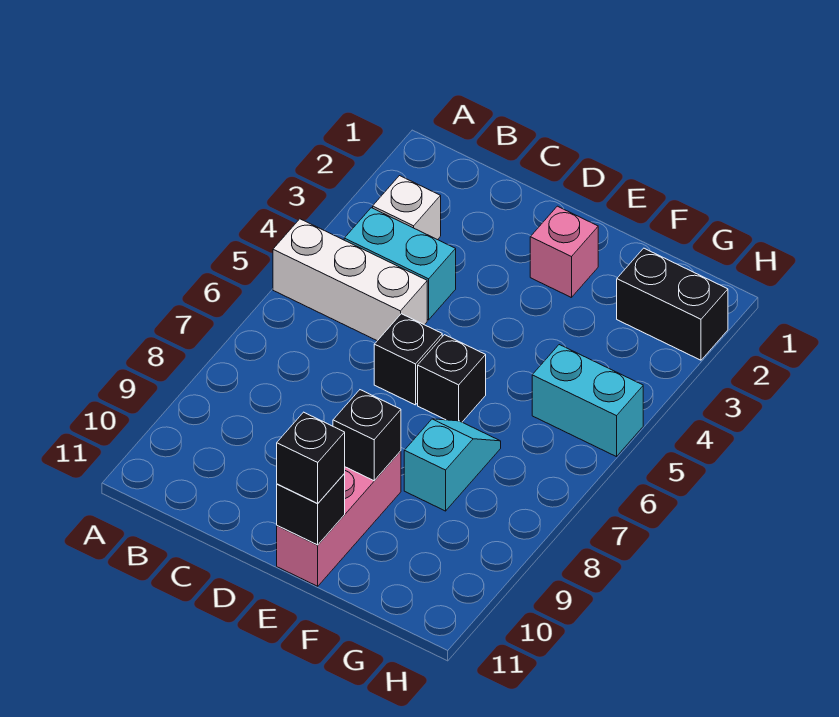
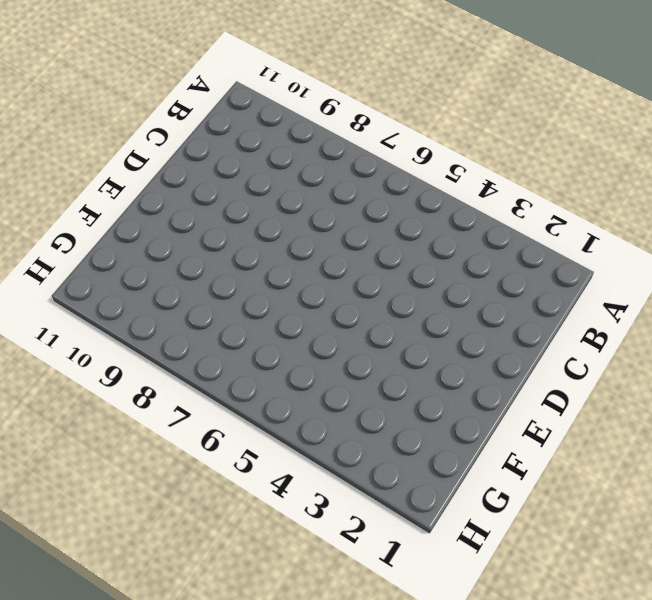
none -> white brick A5:C5 level 1
none -> white brick B3 level 1
none -> cyan brick B4:C4 level 1

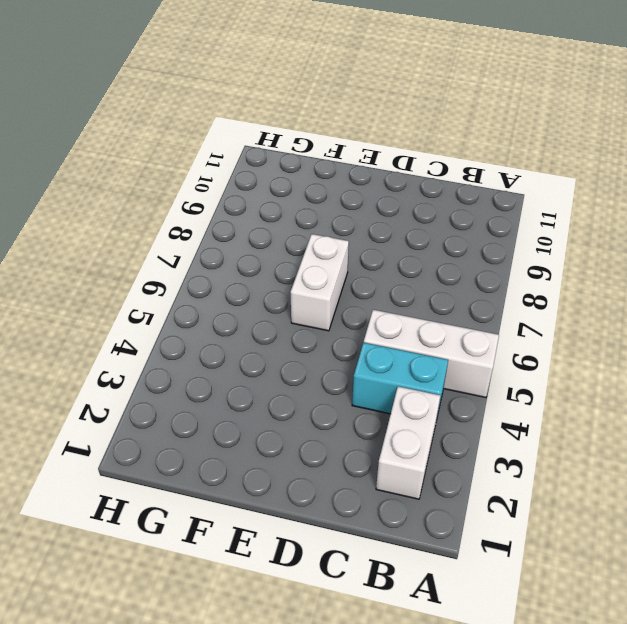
white brick B2:B3 level 1 -> white brick B3 level 1
white brick E6:E7 level 1 -> black brick E6 level 1
none -> black brick D6 level 1
none -> pink brick E2 level 1
none -> pink brick E9:E11 level 1

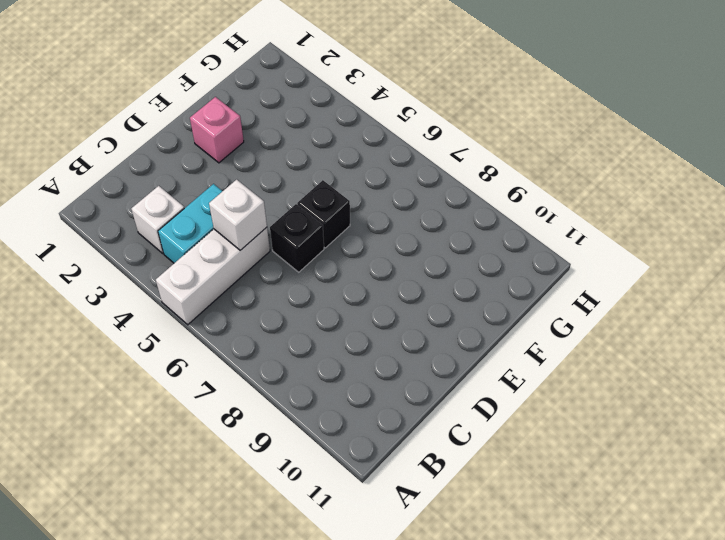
white brick C5 level 2 -> none
none -> pink brick E9:E11 level 1
none -> cyan slope F7:F8 level 1 top 8
none -> black brick G2:H2 level 1

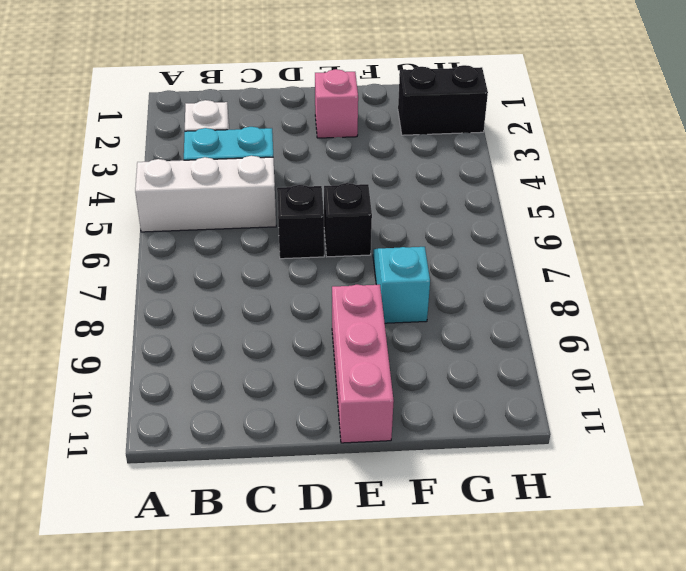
none -> cyan brick G5:H5 level 1
none -> black brick E9 level 2
none -> black brick E11 level 2

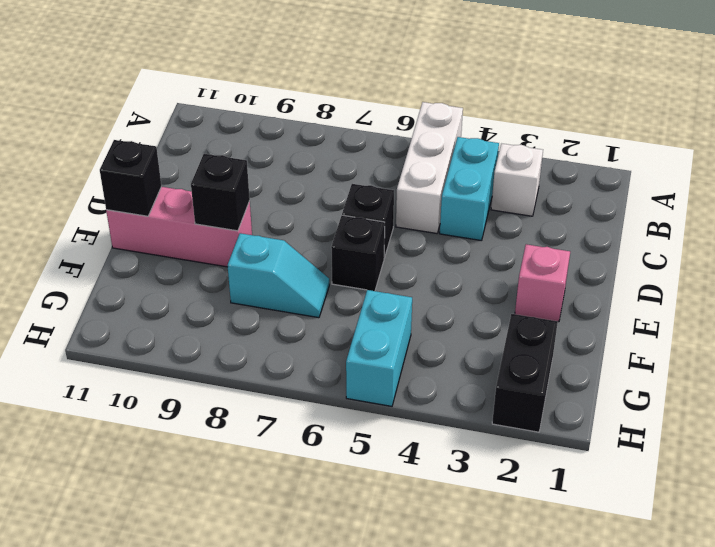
none -> black brick E11 level 3

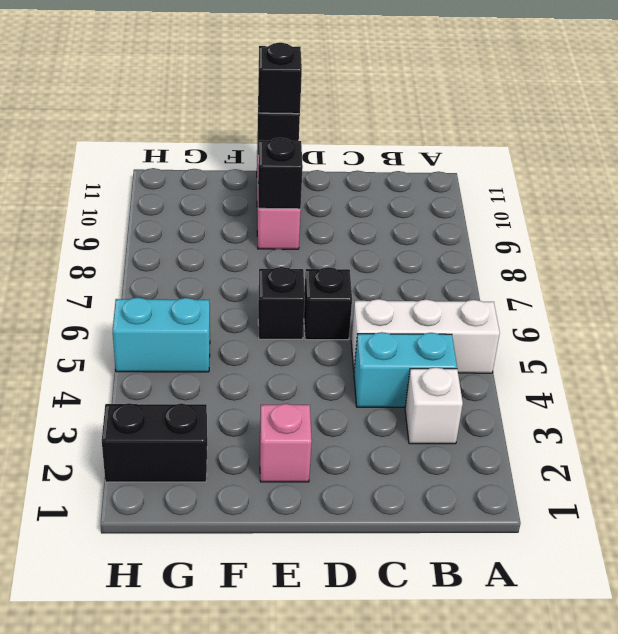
none -> cyan slope F7:F8 level 1 top 8

